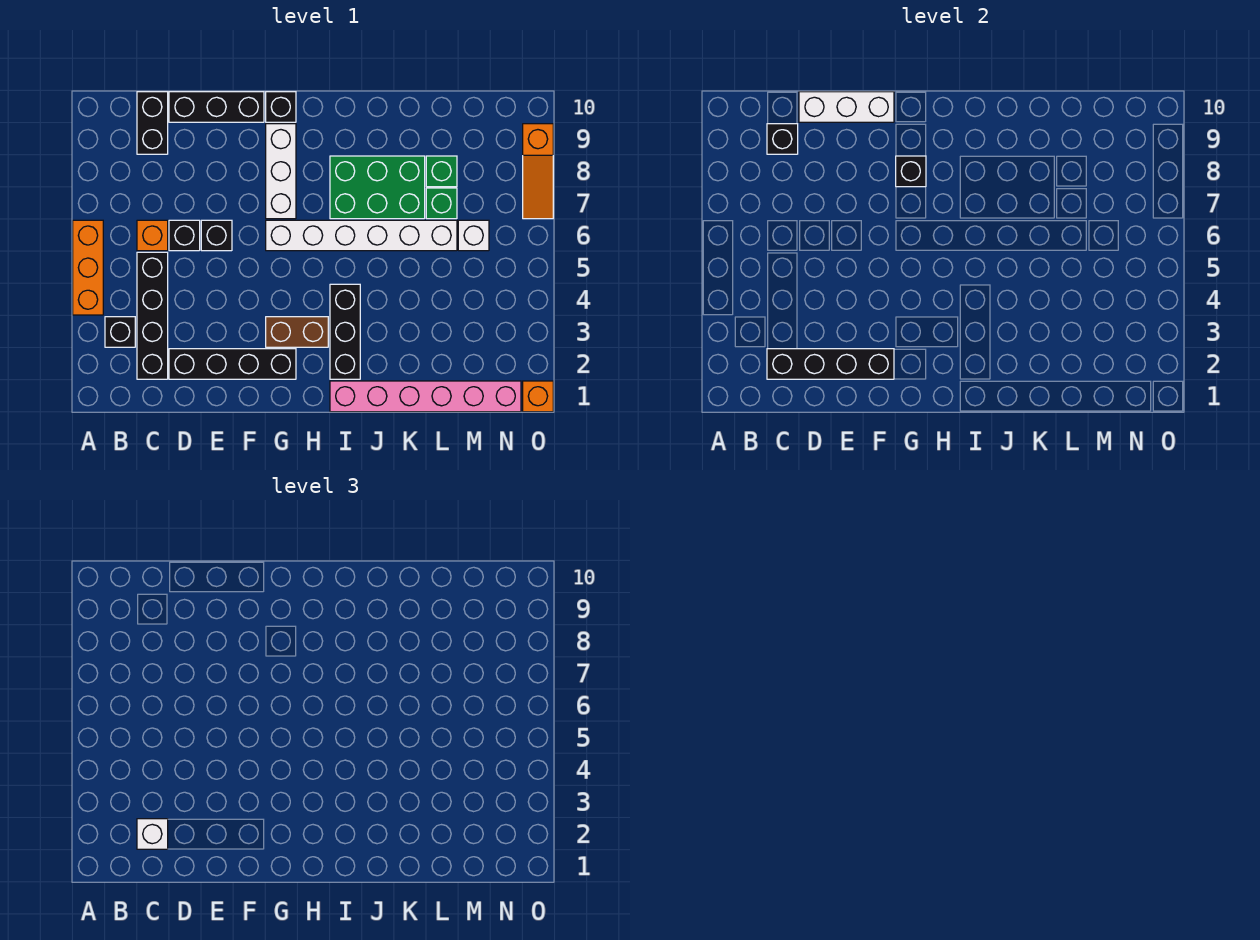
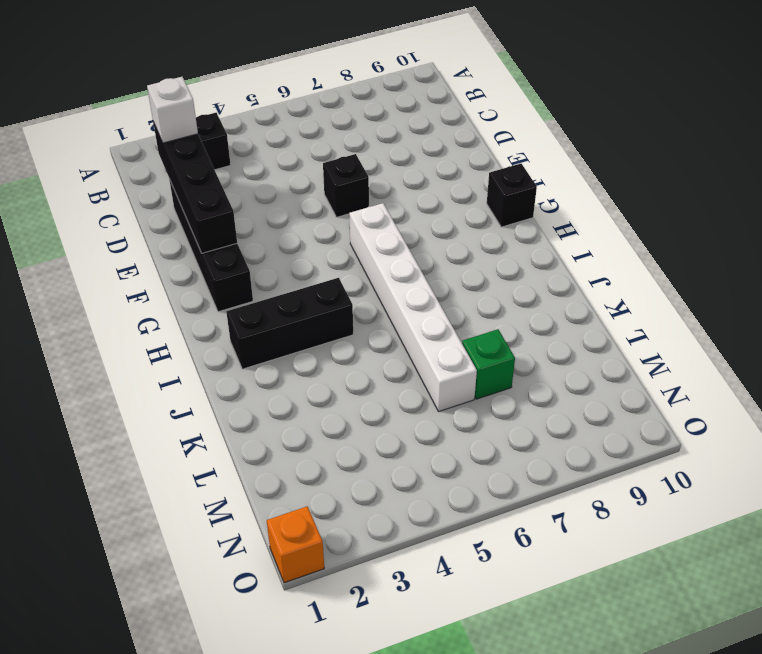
none -> orange brick A4:A6 level 1
none -> black brick C2:C5 level 1
none -> orange brick C6 level 1

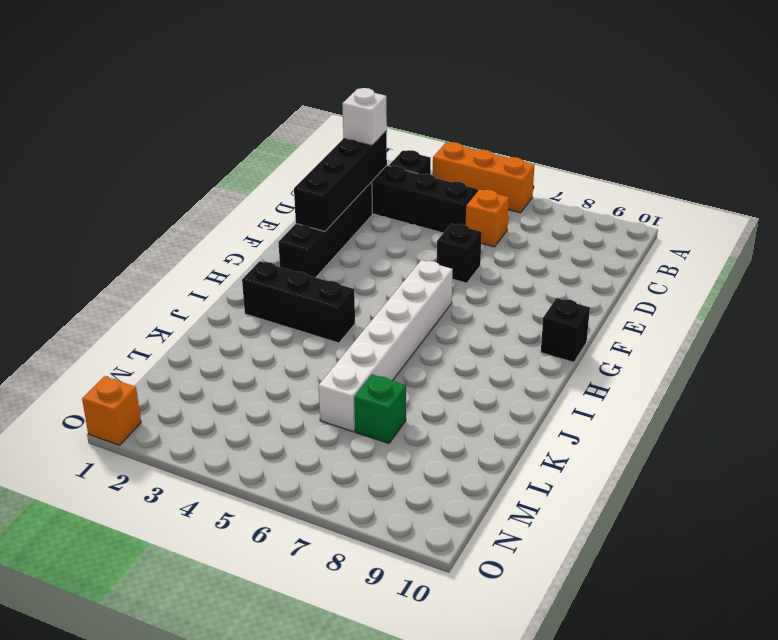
none -> black brick C9:C10 level 1
none -> black brick D6 level 1
none -> black brick D10:F10 level 1

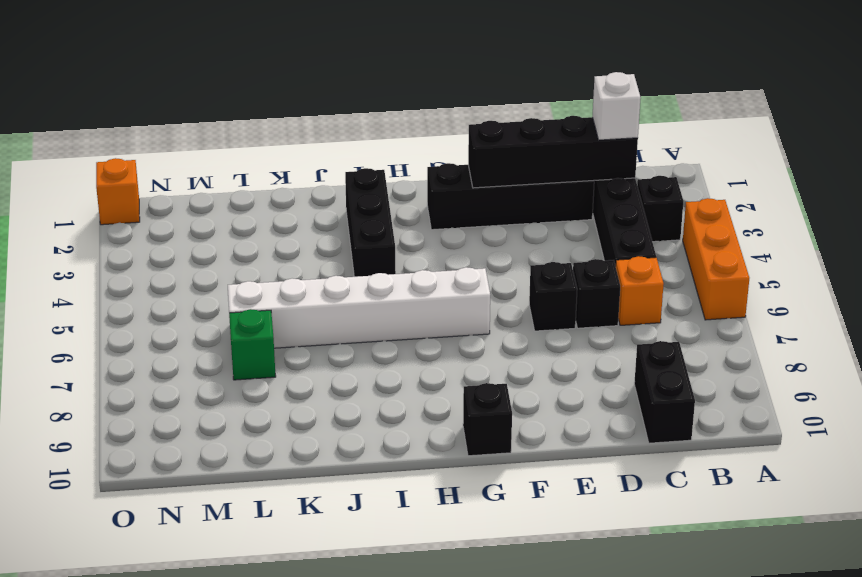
none -> black brick D10:F10 level 1
none -> brown brick G3:H3 level 1
none -> white brick G7:G9 level 1

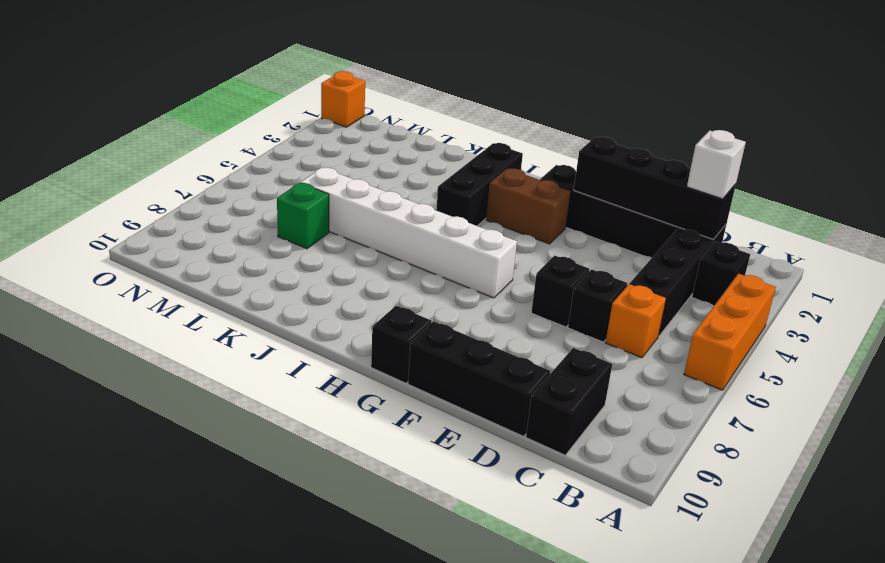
none -> white brick G7:G9 level 1
none -> pink brick I1:N1 level 1
none -> green brick I7:K8 level 1

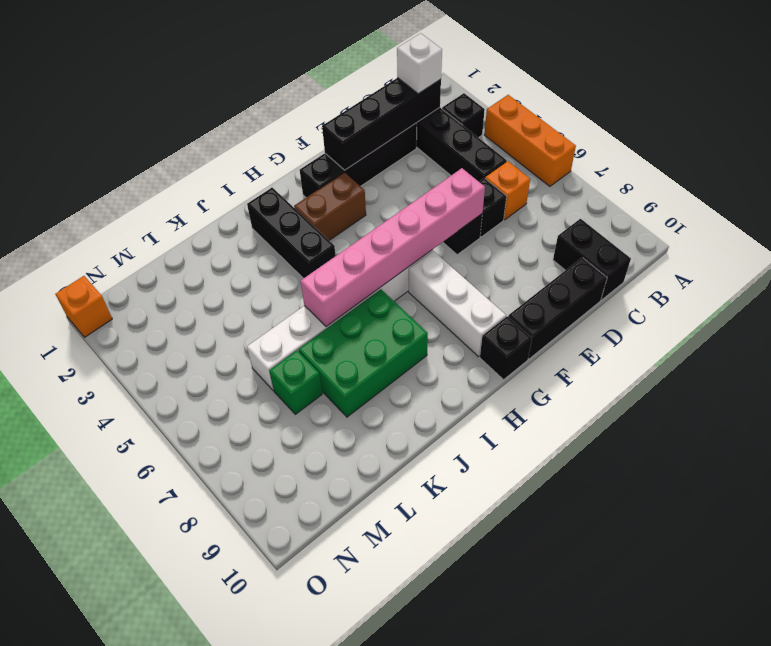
pink brick E6:J6 level 2 -> pink brick I1:N1 level 1
none -> green brick L8 level 1
none -> white brick M6 level 1
none -> orange slope O7:O9 level 1 top 9

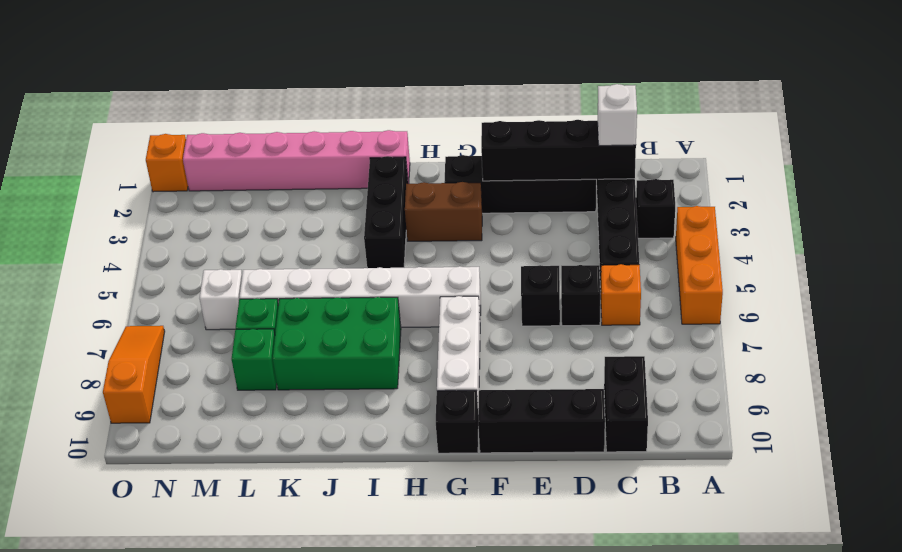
none -> black brick C9 level 2
none -> white brick D10:F10 level 2
none -> black brick G8 level 2

